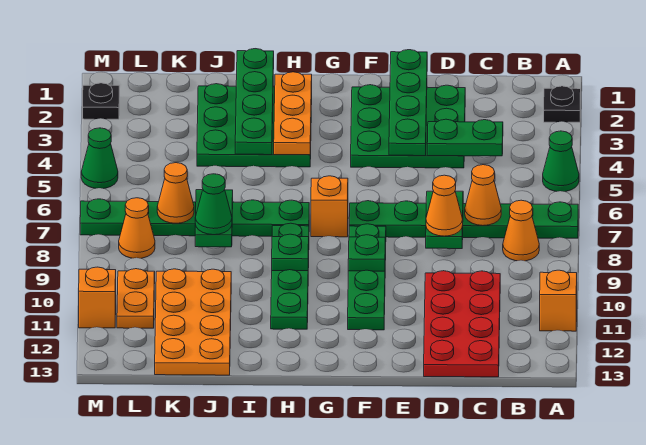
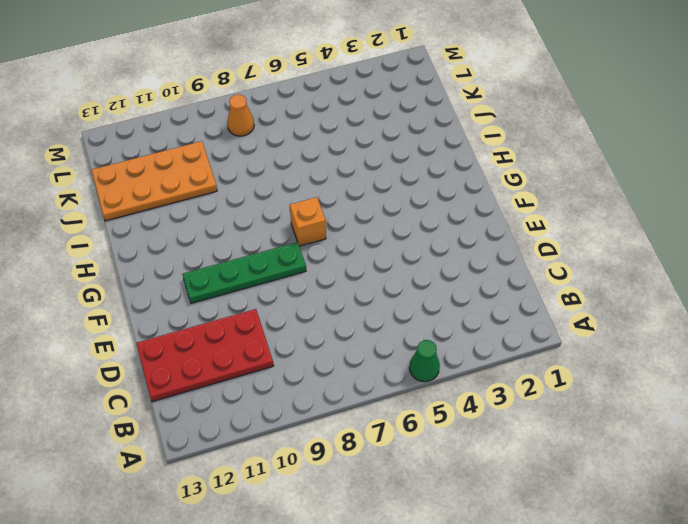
none -> black plate A2 level 1
none -> green plate A7:F7 level 1
none -> orange brick A11 level 1
none -> orange cone B8 level 1

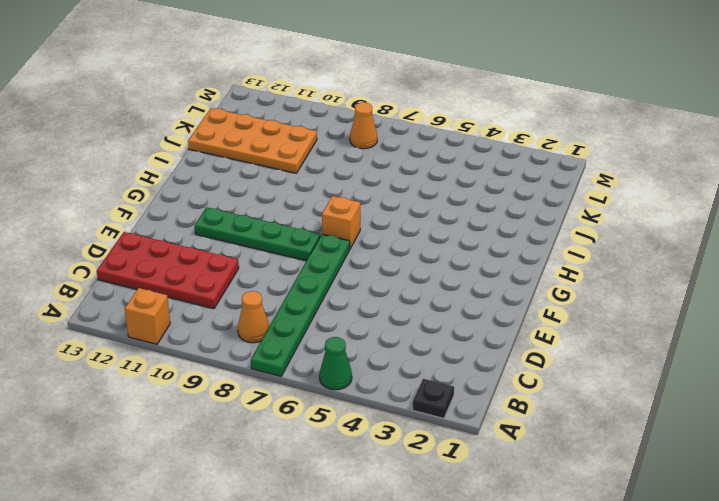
none -> green plate D2:F4 level 1
none -> green plate H2:J4 level 1
none -> green plate H7:M7 level 1
none -> green plate H8:H11 level 1

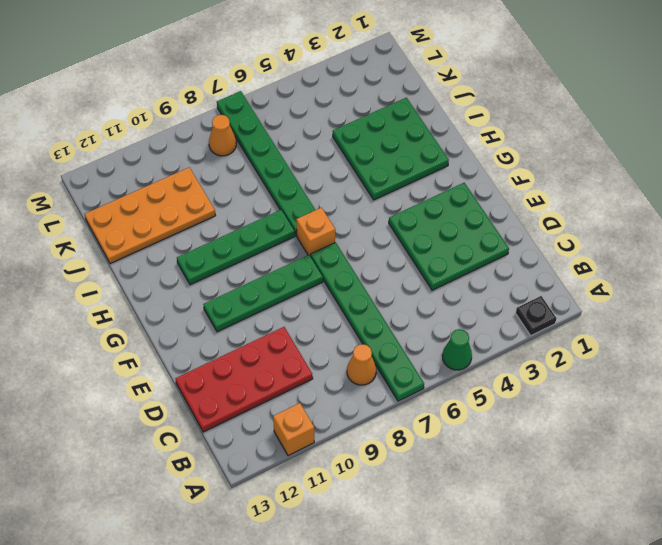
none -> orange plate L10:L11 level 1
none -> black plate M2 level 1
none -> green cone M5 level 1
none -> orange brick M11 level 1

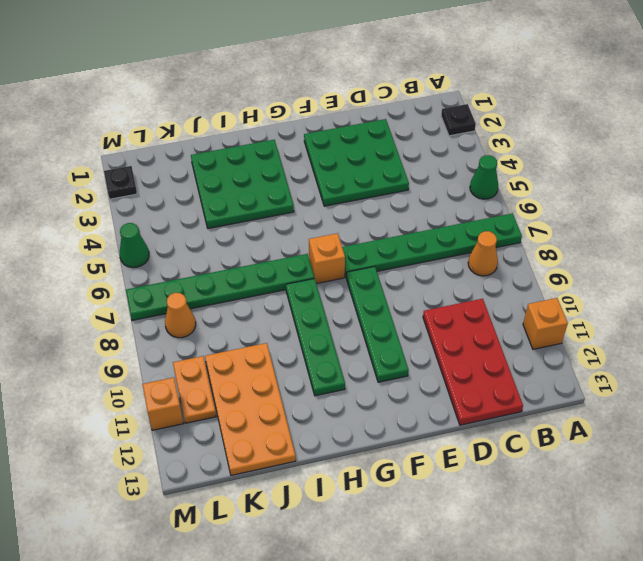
none -> green plate C4:D4 level 2
none -> orange cone C7 level 2
none -> green plate D7:D8 level 2
none -> green plate E1:E4 level 2

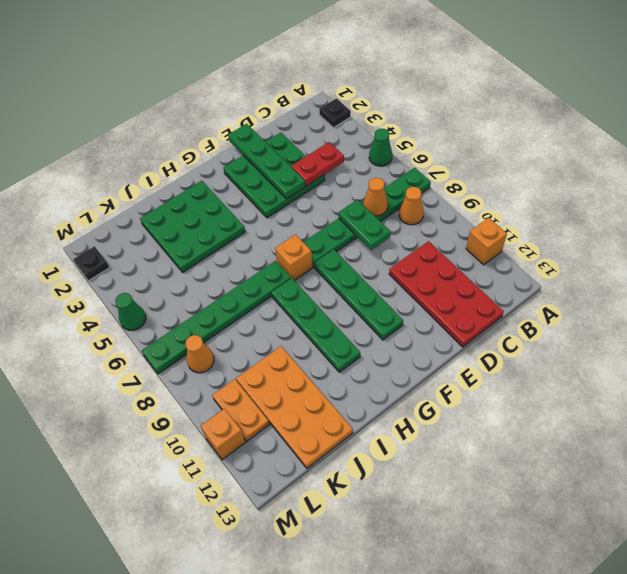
red plate C4:D4 level 2 -> green plate C4:D4 level 2
none -> green plate F9 level 2
none -> orange plate H2:H4 level 2
none -> green plate H9 level 2
none -> green plate I1:I4 level 2

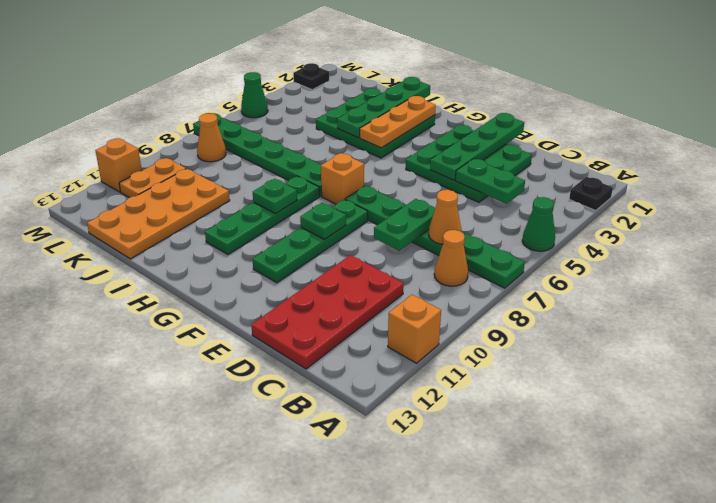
none -> green plate J7:J8 level 2
none -> orange cone K7 level 2
none -> orange cone D8 level 3
none -> green cone J8 level 3

